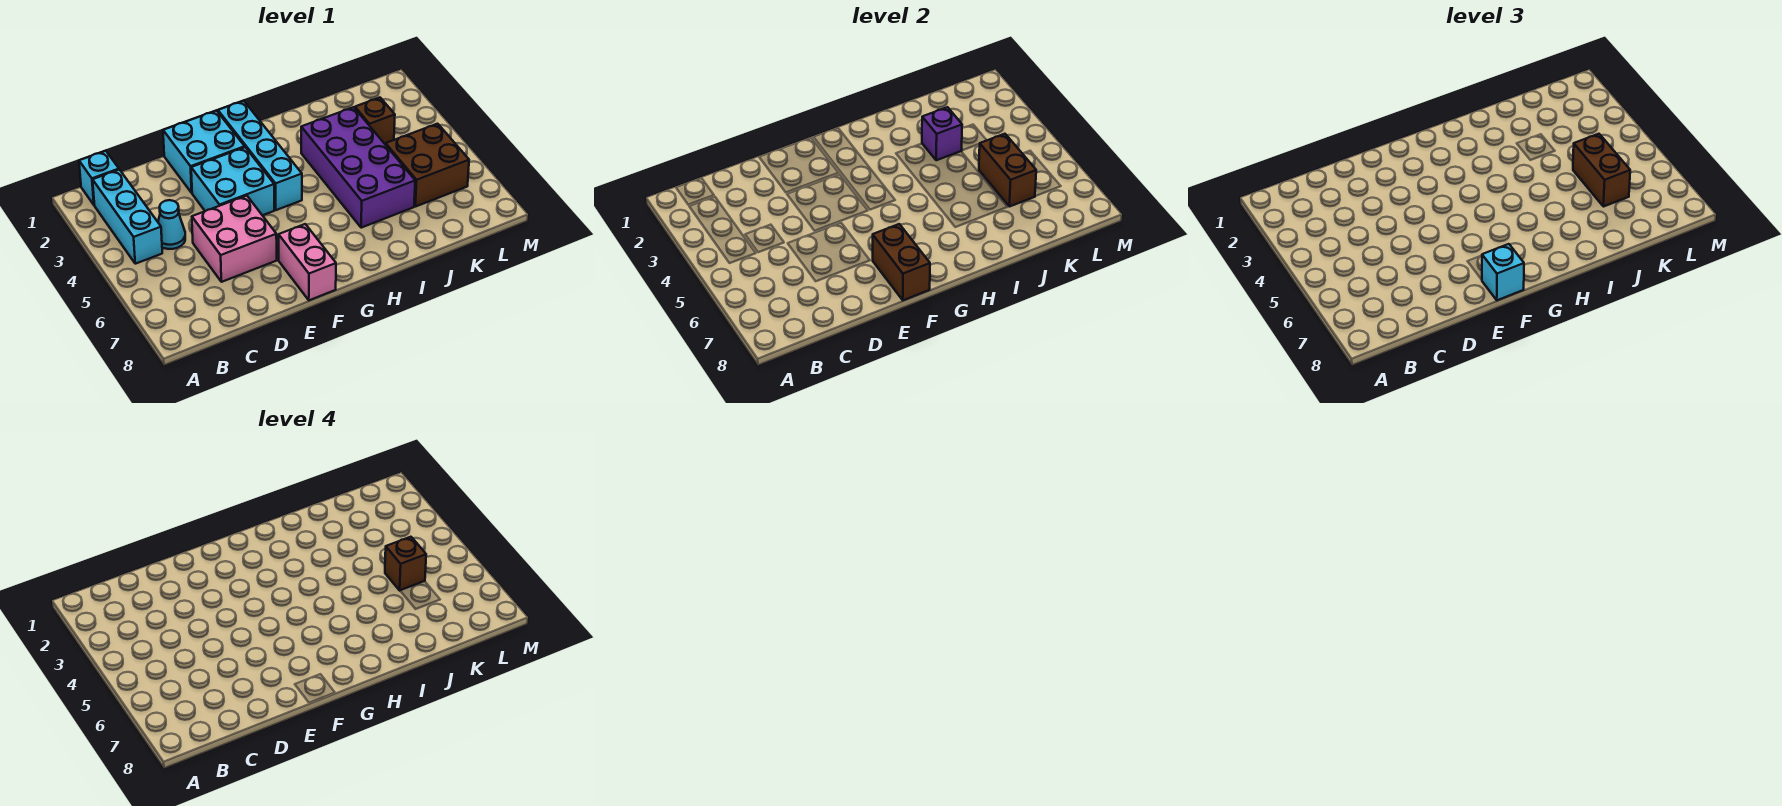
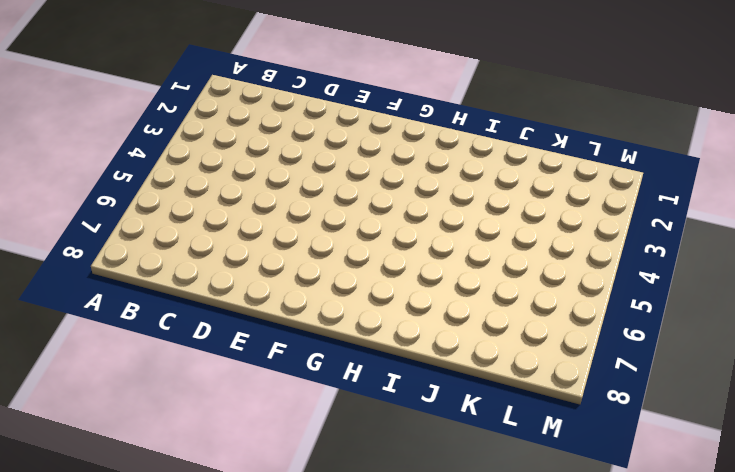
none -> cyan brick B1 level 1
none -> cyan brick B2:B4 level 1
none -> cyan cone C4 level 1

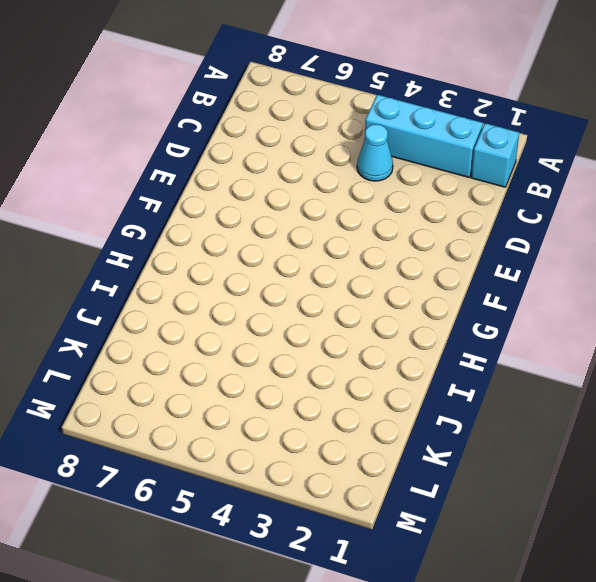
none -> pink brick D5:E6 level 1
none -> cyan brick E1:F2 level 1
none -> cyan brick E3:F4 level 1

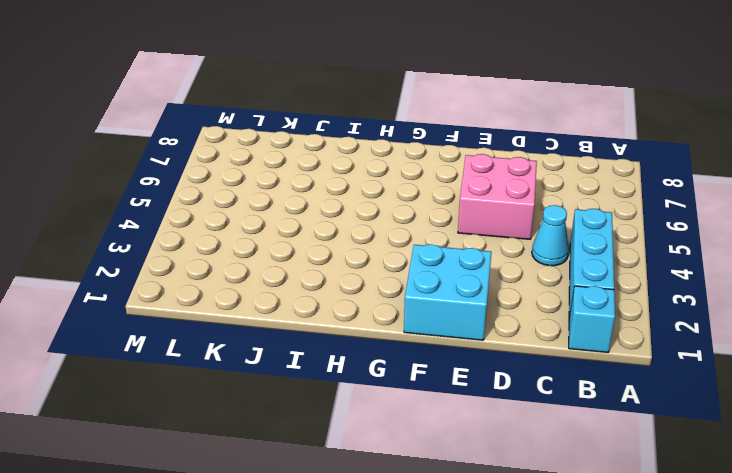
none -> cyan brick E3:F4 level 1
none -> pink brick F7:F8 level 1
none -> cyan brick G1:G4 level 1

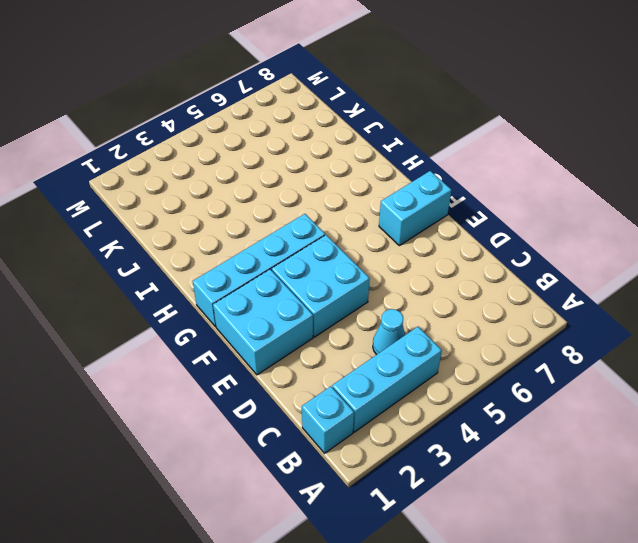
cyan brick F7:F8 level 1 -> pink brick F7:F8 level 1
none -> pink brick D5:E6 level 1
none -> purple brick I3:J6 level 1
none -> brown brick K3 level 1

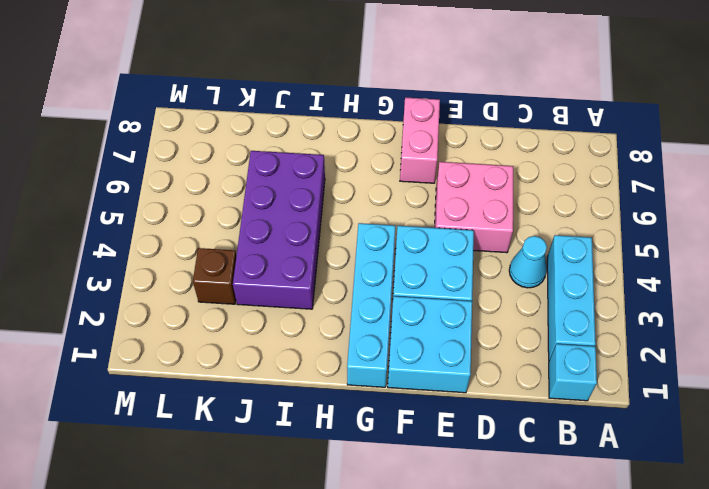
none -> brown brick K5:L6 level 1
none -> brown brick F7:F8 level 2
none -> purple brick J3 level 2

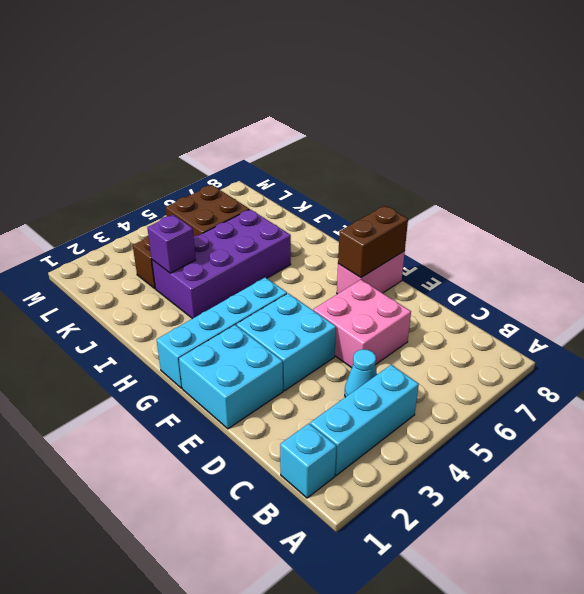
none -> brown brick K5:K6 level 2
none -> cyan brick F8 level 3
none -> brown brick K5:K6 level 3

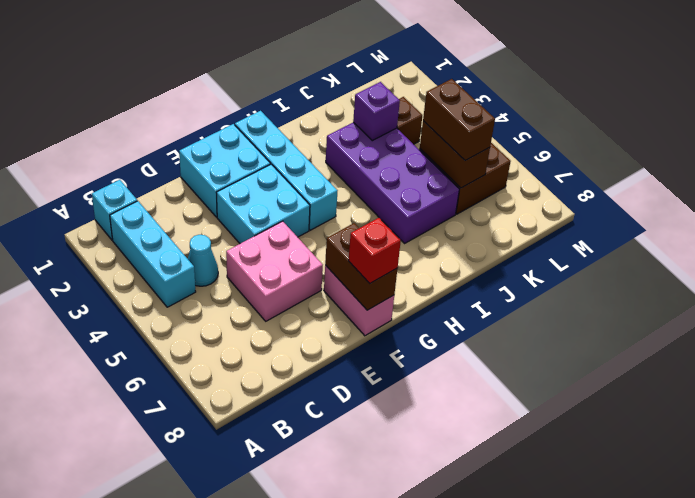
red brick F8 level 3 -> cyan brick F8 level 3
none -> brown brick K5 level 4

